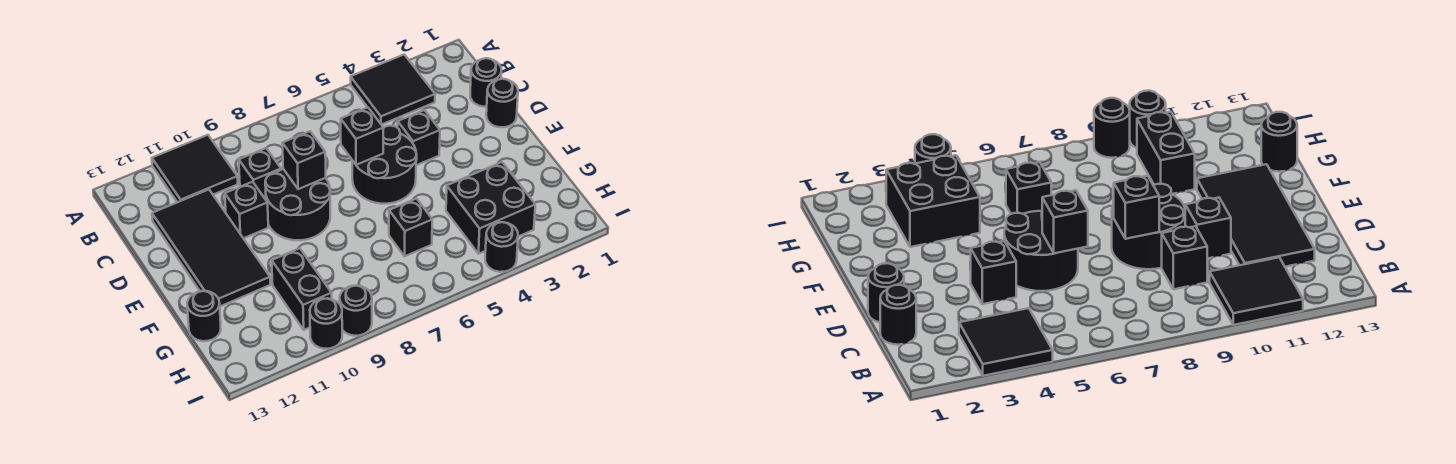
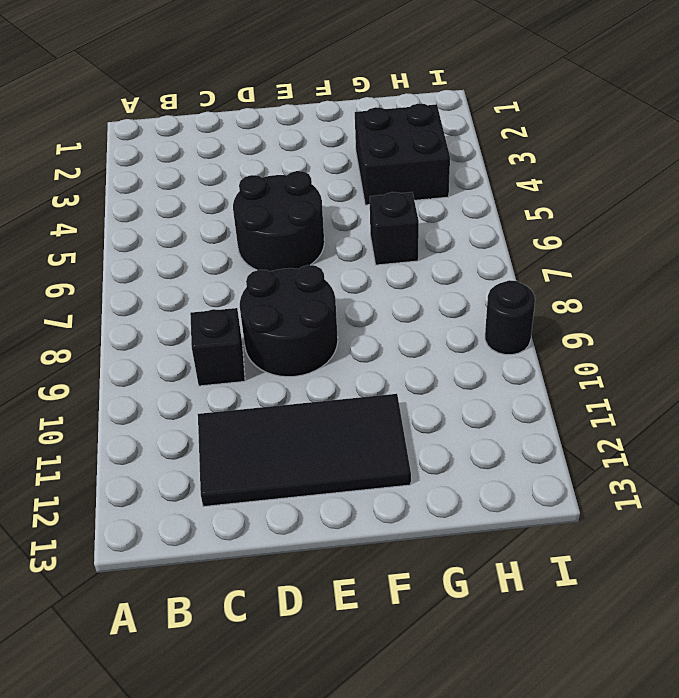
none -> black tile A3:B4 level 1
none -> black tile A10:B11 level 1
none -> black round brick C1 level 1

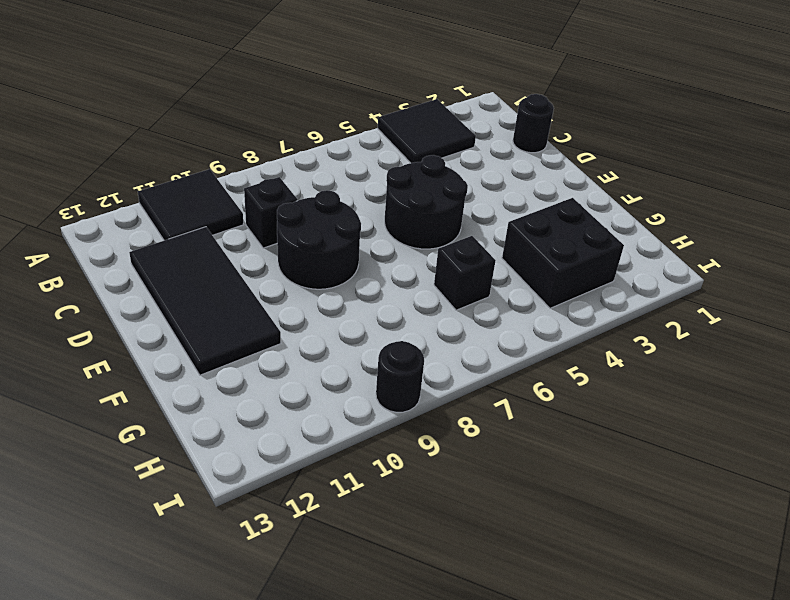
none -> black round brick D1 level 1
none -> black brick D4 level 1
none -> black brick D10 level 1

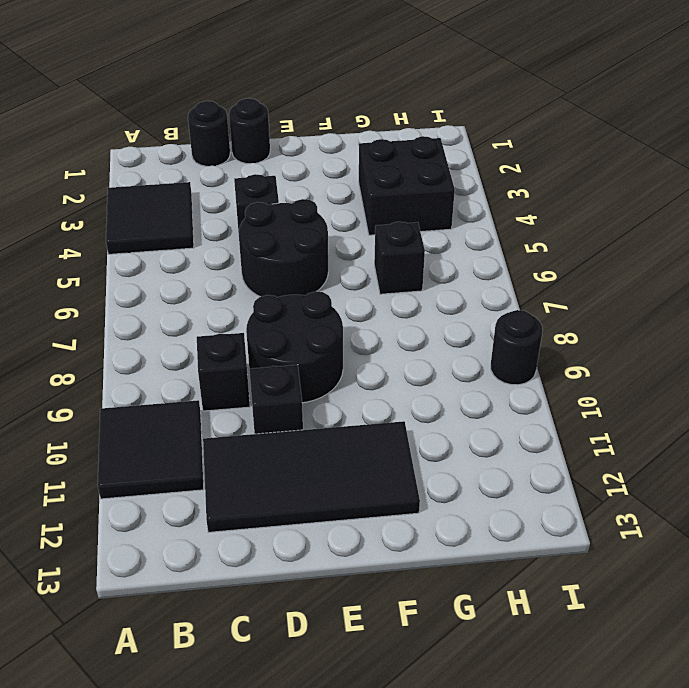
none -> black brick G10:H10 level 1
none -> black round brick G13 level 1
none -> black round brick I4 level 1

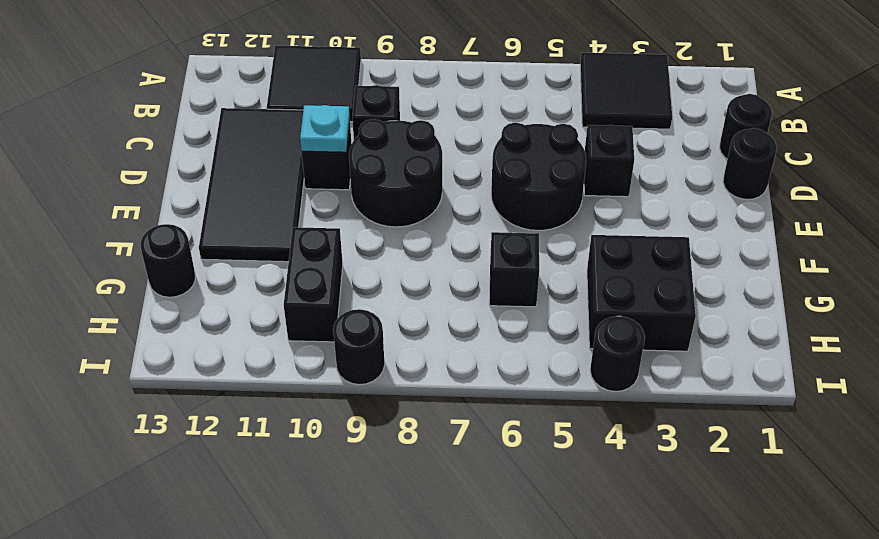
cyan plate D10 level 2 -> none
none -> black round brick I10 level 1
none -> black brick D6 level 2
none -> black brick D8 level 2

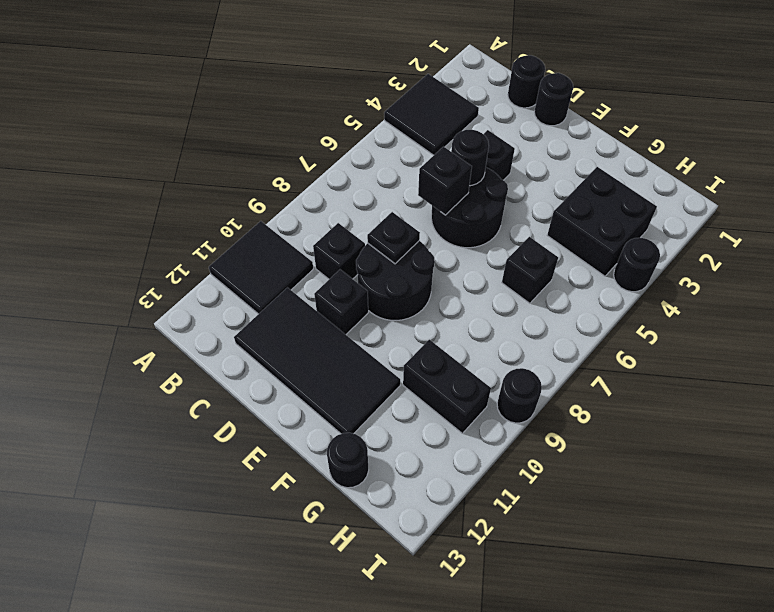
black round brick D5 level 2 -> black round brick I10 level 1
black plate D8 level 2 -> black brick D8 level 2

